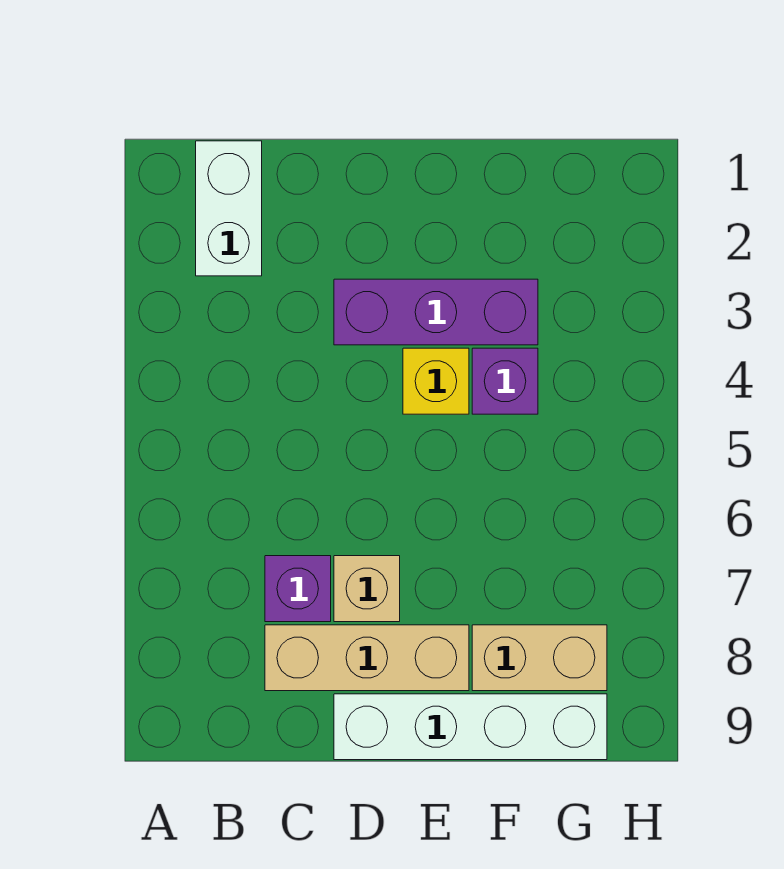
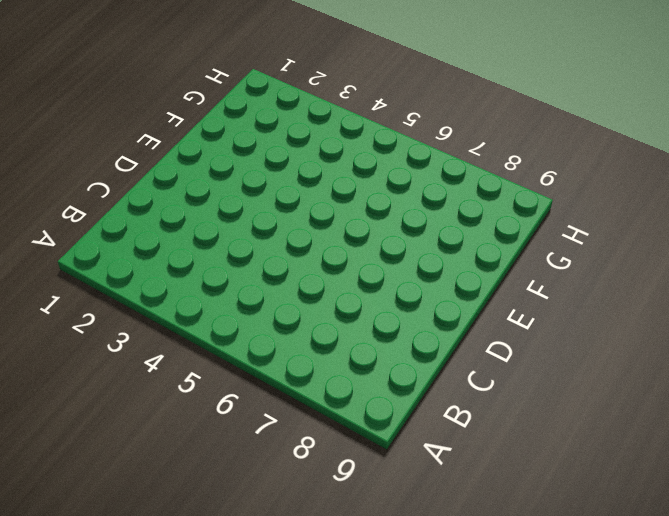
none -> white brick B1:B2 level 1
none -> purple brick C7 level 1

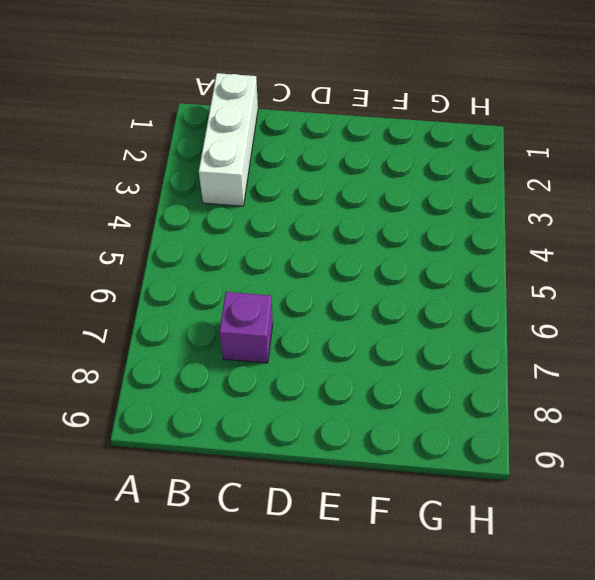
white brick B1:B3 level 1 -> white brick B1:B2 level 1
none -> tan brick C8:E8 level 1
none -> purple brick D3:F3 level 1

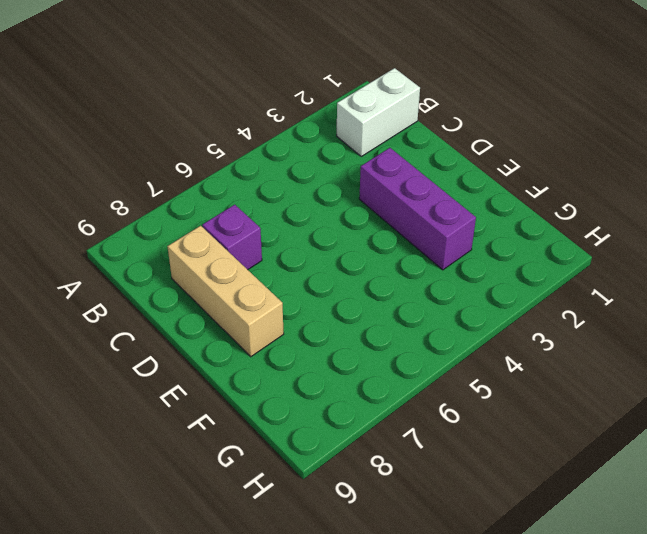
none -> tan brick D7 level 1
none -> white brick D9:G9 level 1

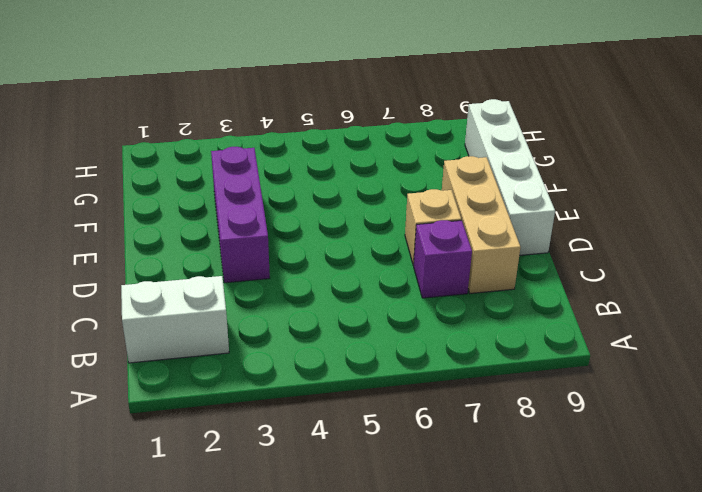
none -> yellow brick E4 level 1
none -> purple brick F4 level 1

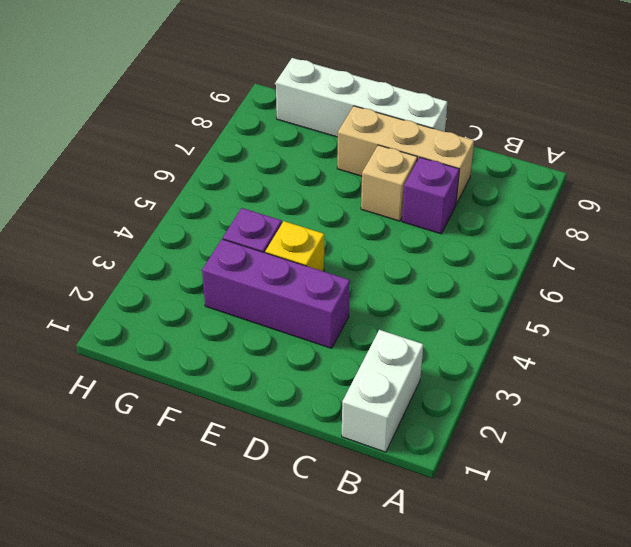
none -> tan brick F8:G8 level 1

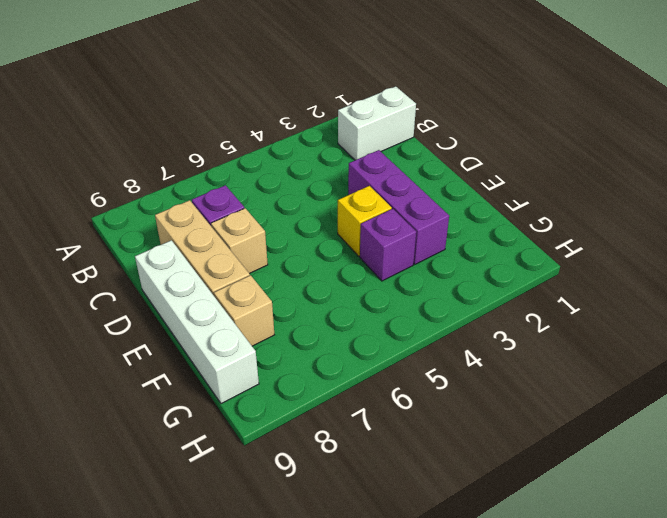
tan brick F8 level 1 -> tan brick F8:G8 level 1

